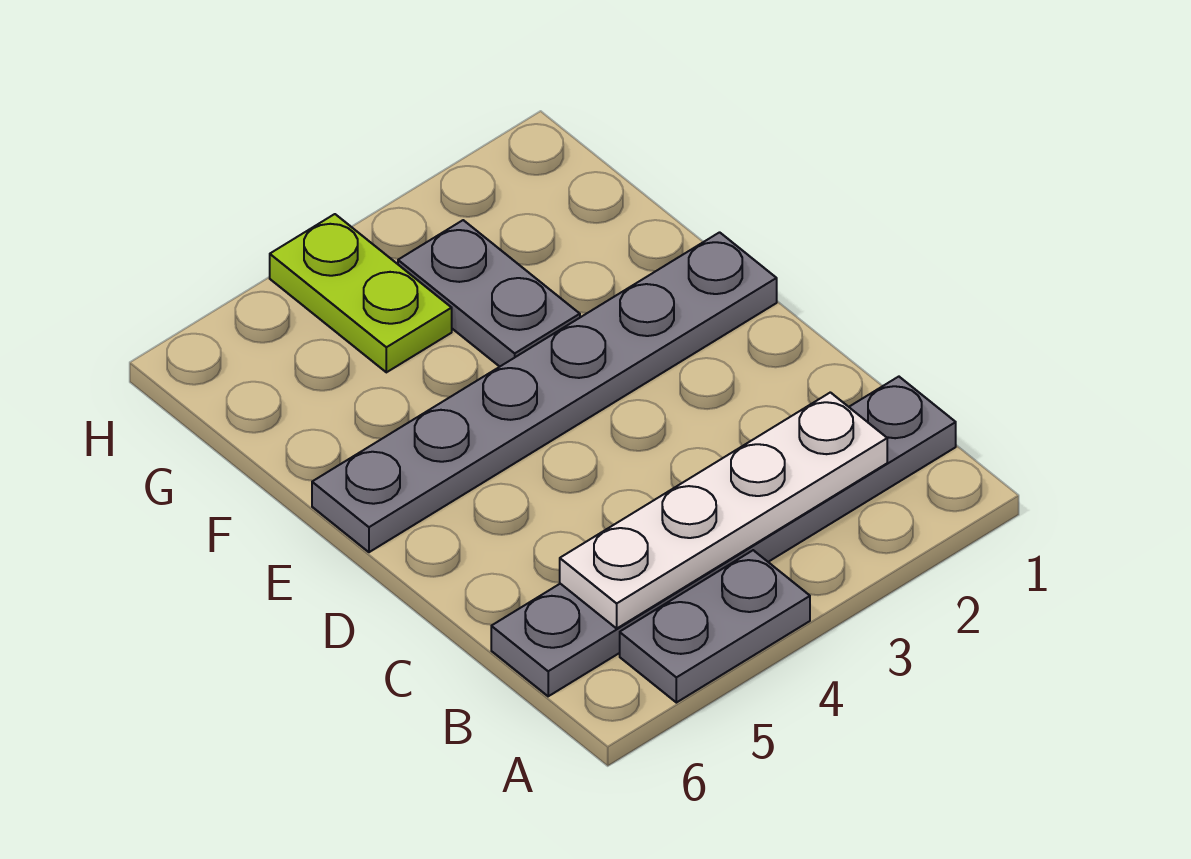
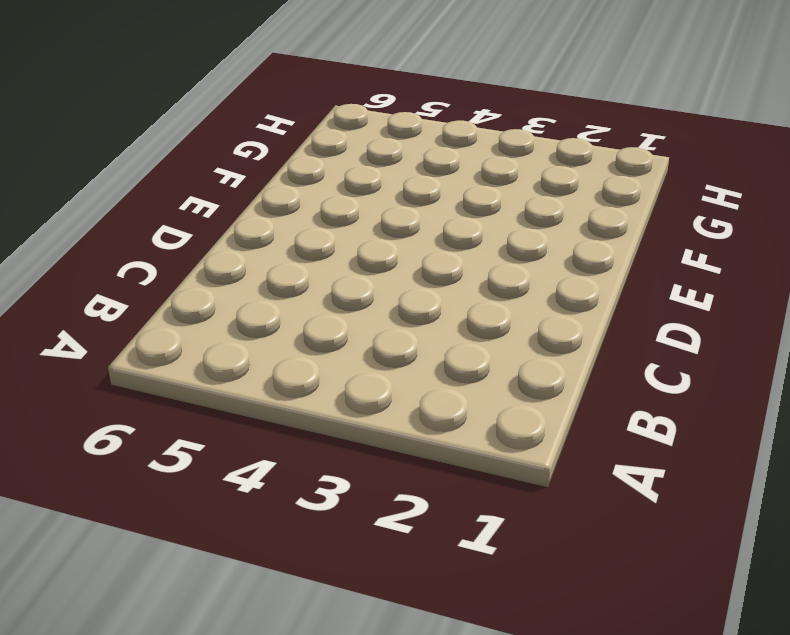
none -> grey plate A4:A5 level 1
none -> grey plate B1:B6 level 1

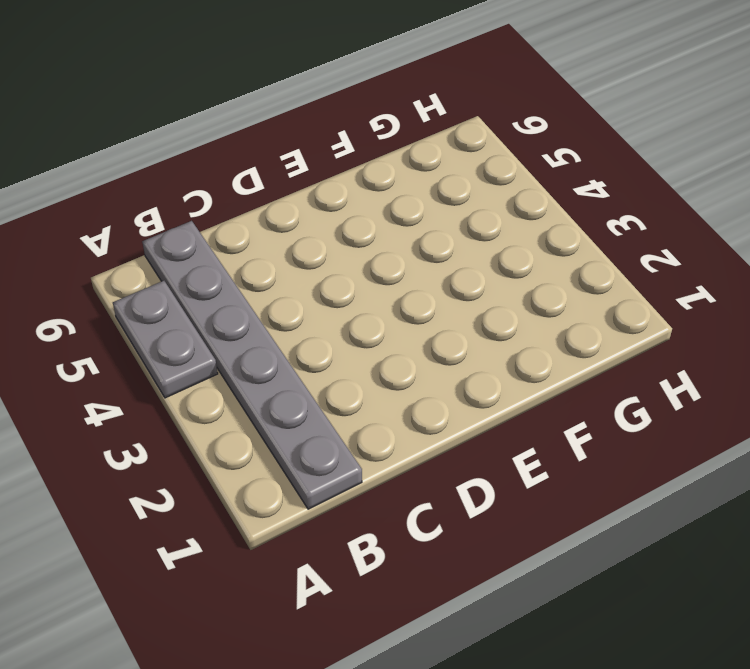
none -> grey plate E1:E6 level 1
none -> grey plate F3:G3 level 1

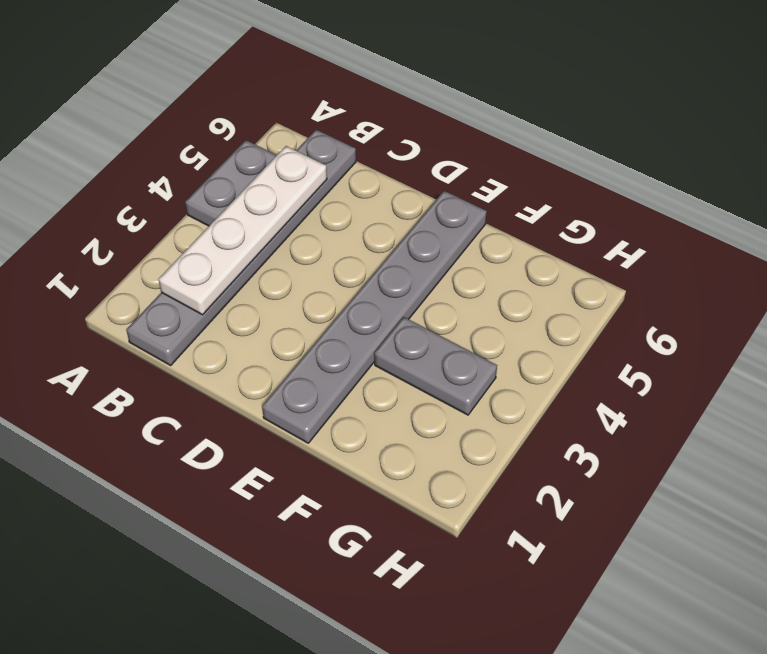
none -> lime plate G4:H4 level 1

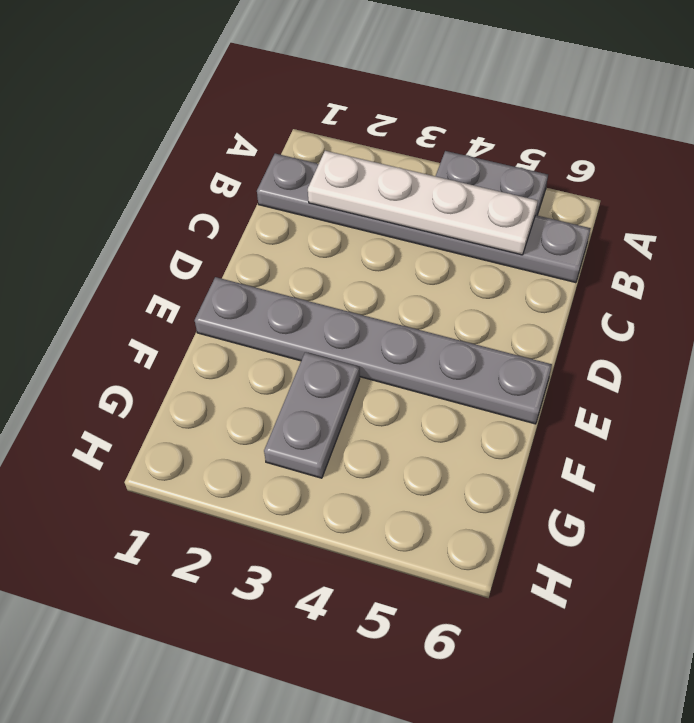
none -> lime plate G4:H4 level 1

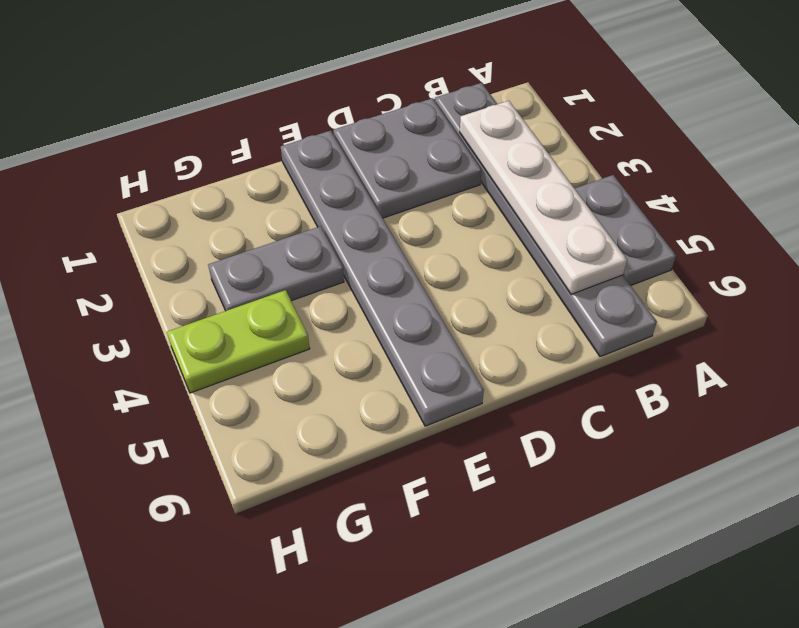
grey plate C1:D2 level 1 -> none

